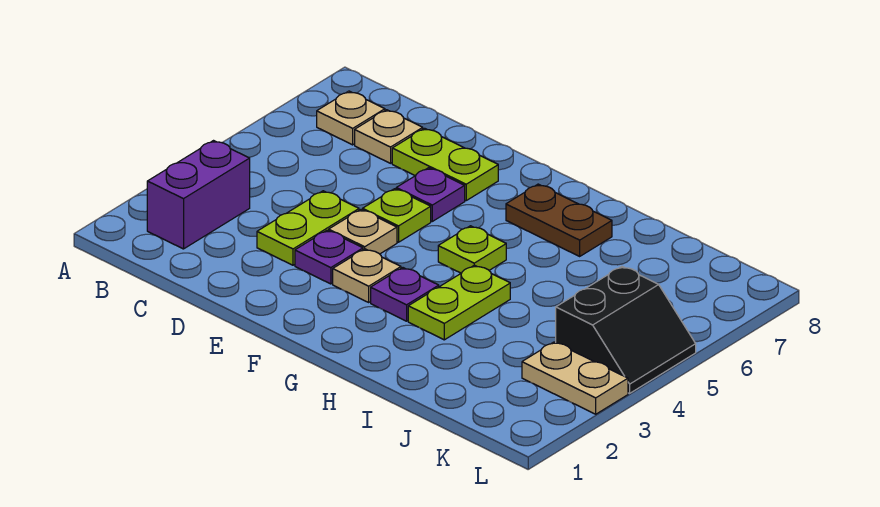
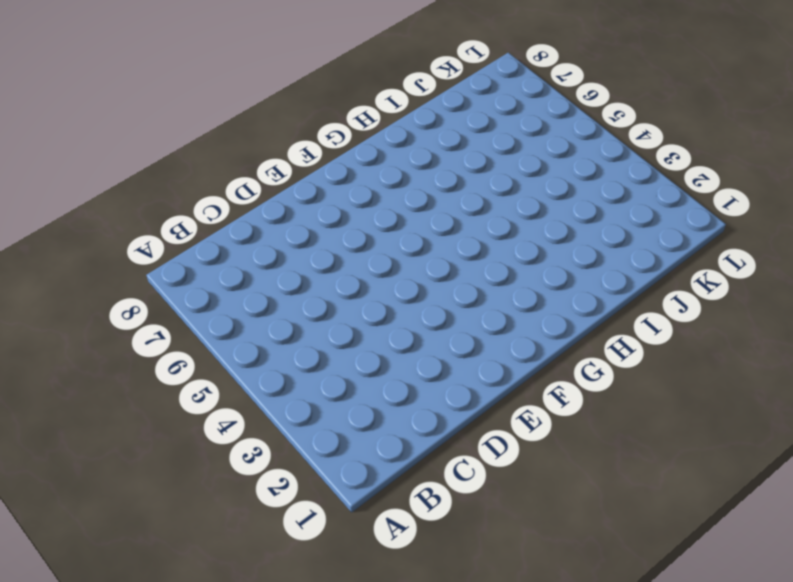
none -> purple brick B2:B3 level 1
none -> tan plate B7 level 1
none -> tan plate C7 level 1

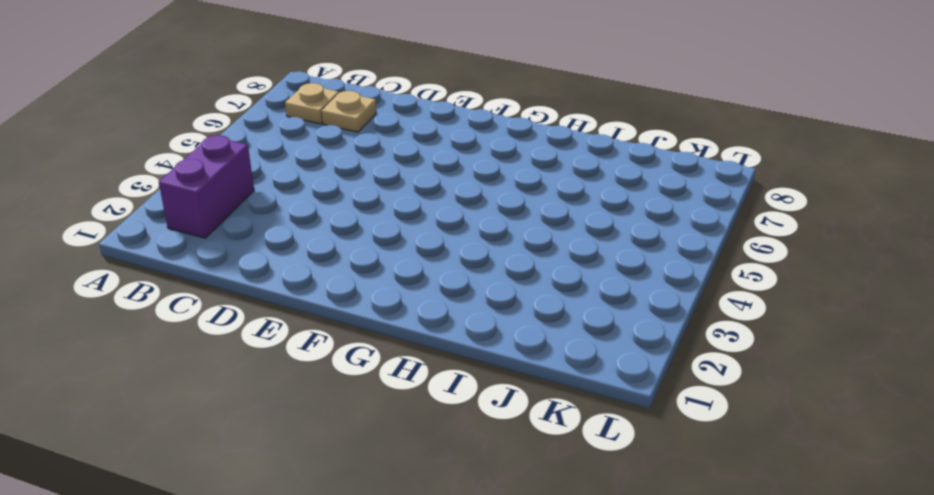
none -> lime plate D3:D4 level 1
none -> lime plate D7:E7 level 1
none -> purple plate E3 level 1

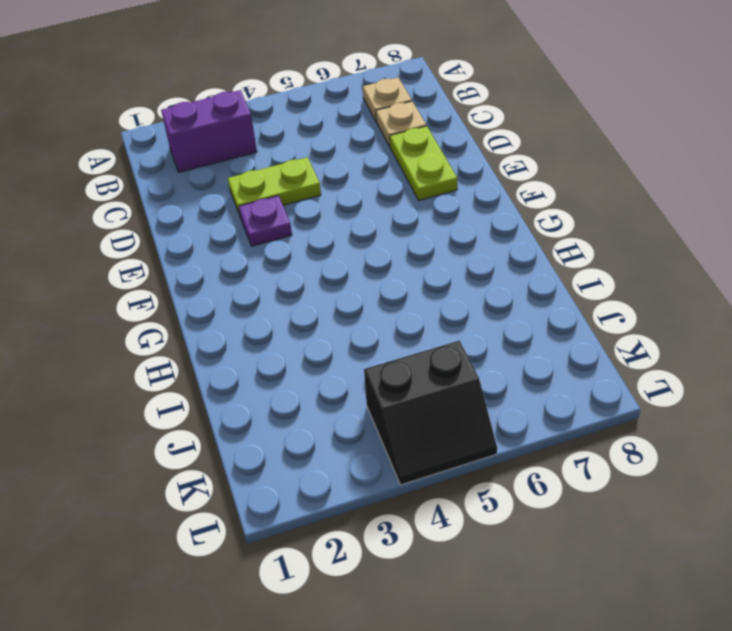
none -> tan plate E4 level 1
none -> lime plate E5 level 1
none -> purple plate E6 level 1

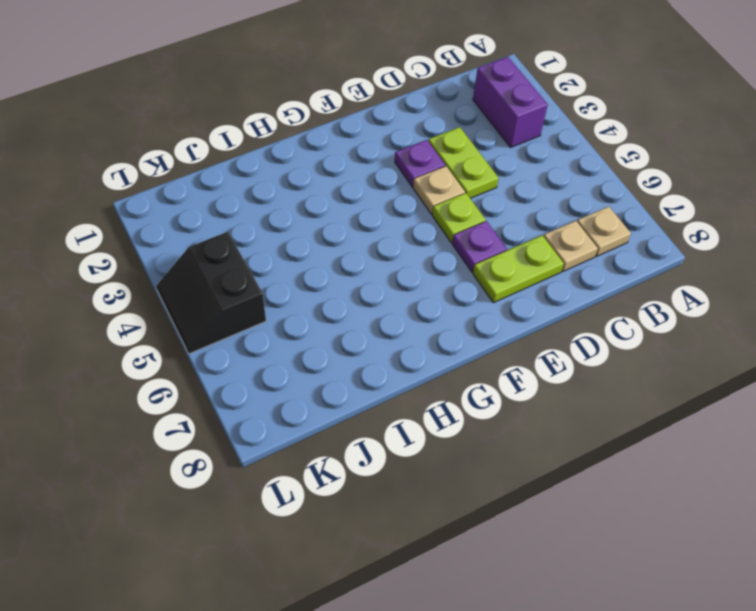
none -> tan plate F3 level 1
none -> purple plate G3 level 1
none -> lime plate G5 level 1

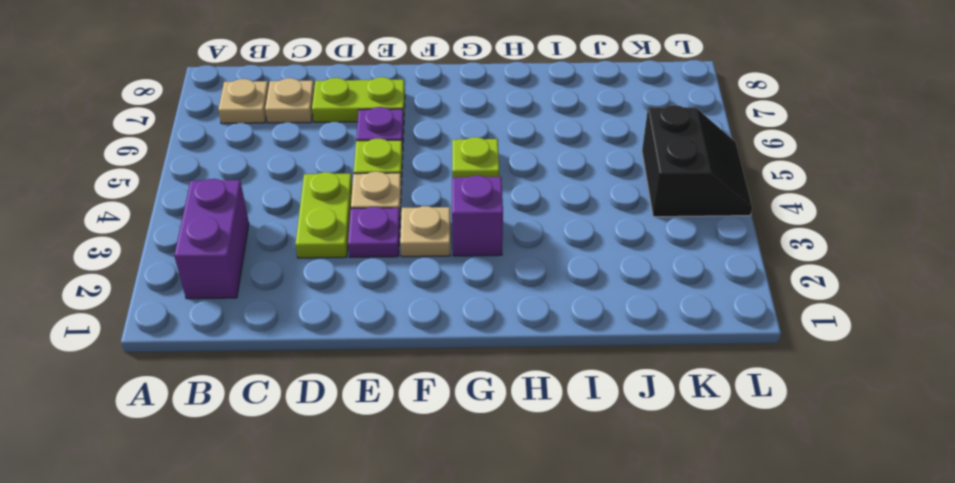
purple brick G3 level 1 -> purple plate G3 level 1
none -> brown plate G7:H7 level 1
none -> lime plate H3:H4 level 1
none -> tan plate K3:L3 level 1

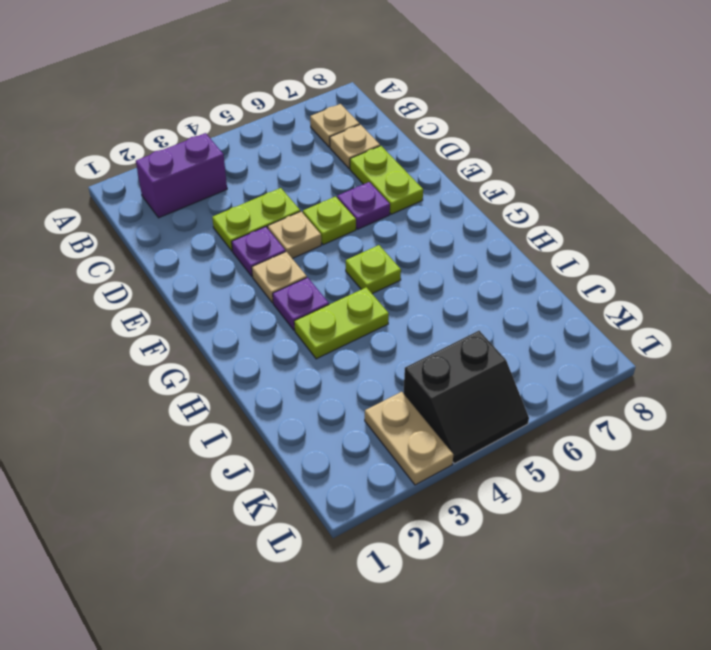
none -> brown plate G7:H7 level 1

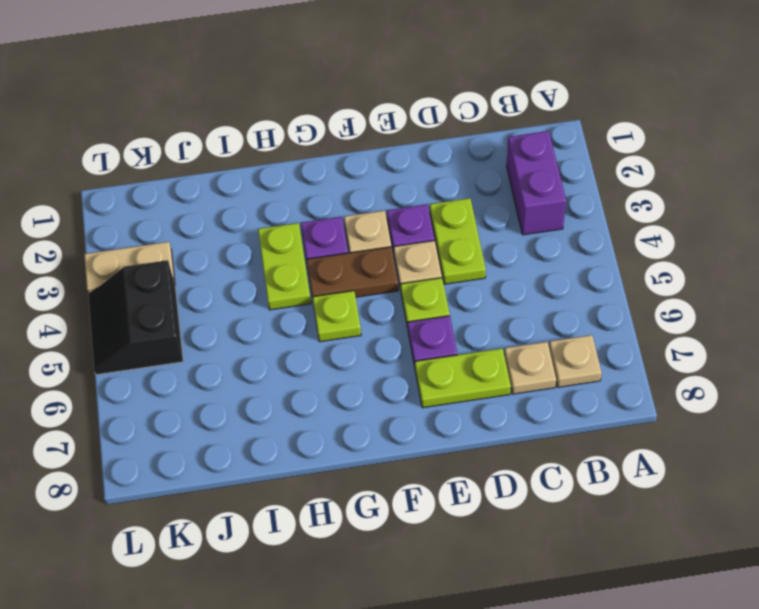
brown plate F4:G4 level 1 -> brown plate G7:H7 level 1

